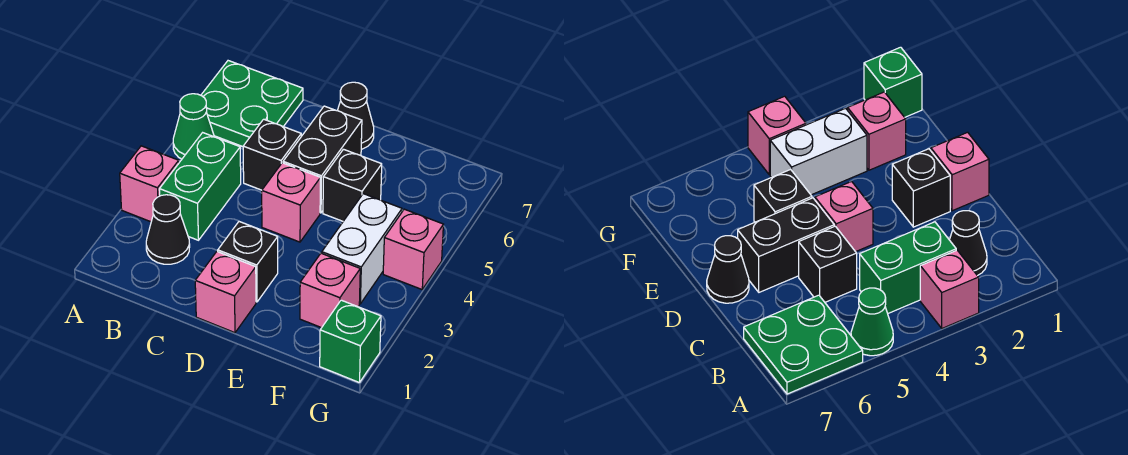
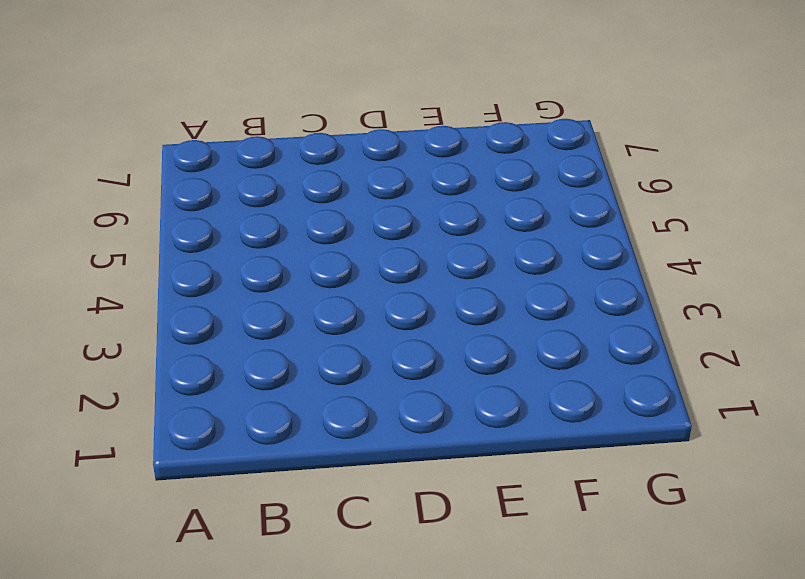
none -> pink brick A3 level 1
none -> green cone A5 level 1
none -> green plate A6:B7 level 1

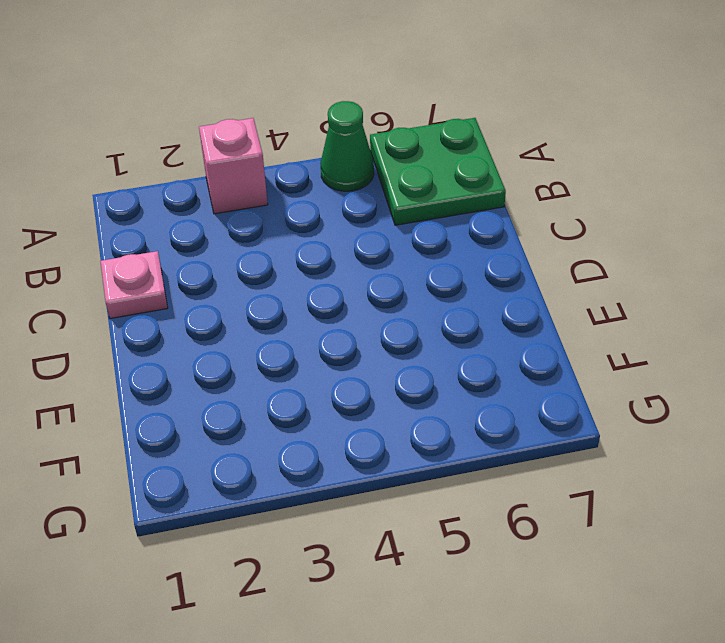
pink plate C1 level 1 -> none
none -> black cone B2 level 1
none -> green brick B3:B4 level 1
none -> black brick C5 level 1

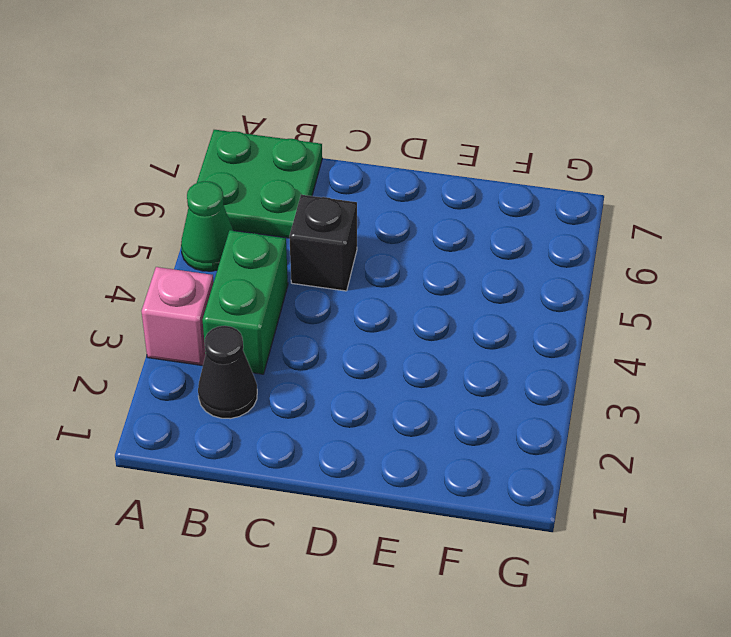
none -> pink brick D1 level 1
none -> black brick D2 level 1
none -> pink brick D4 level 1

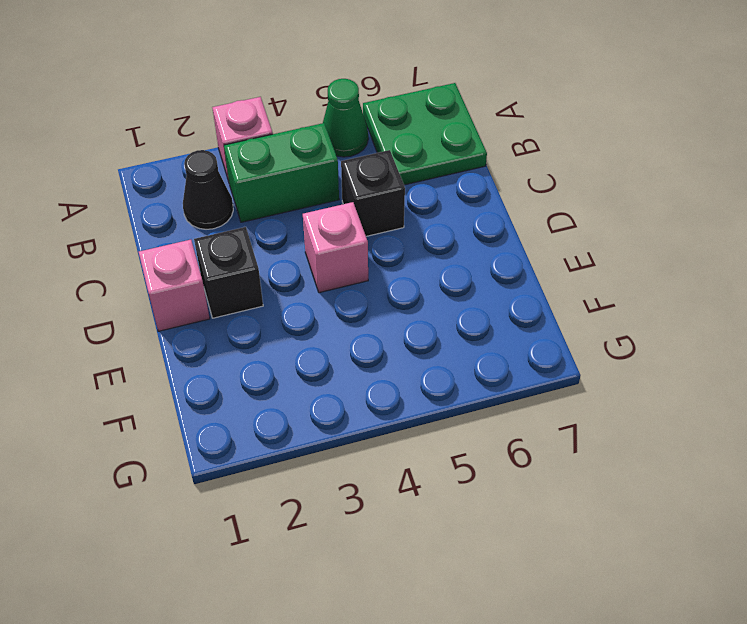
none -> black brick D5:D6 level 1
none -> black cone D7 level 1
none -> black brick E5 level 1

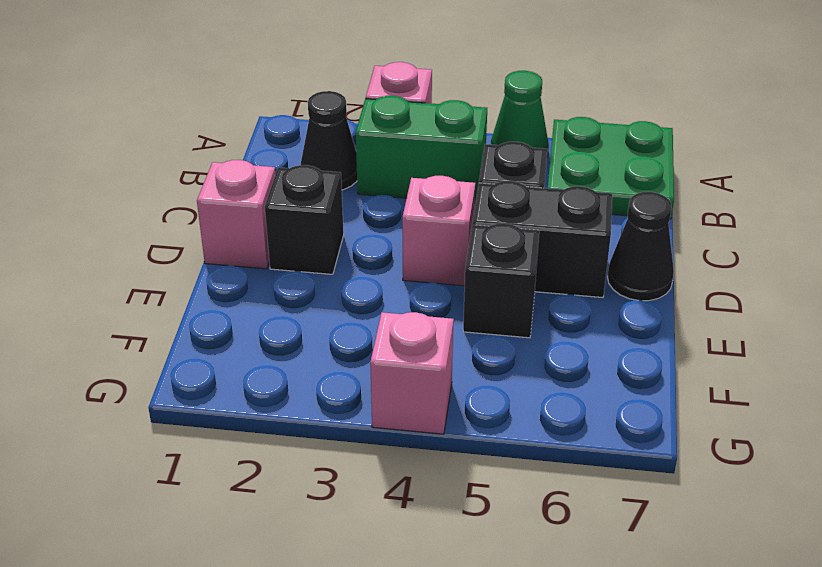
none -> pink brick F2 level 1
none -> white brick F3:F4 level 1
none -> green brick G1 level 1

